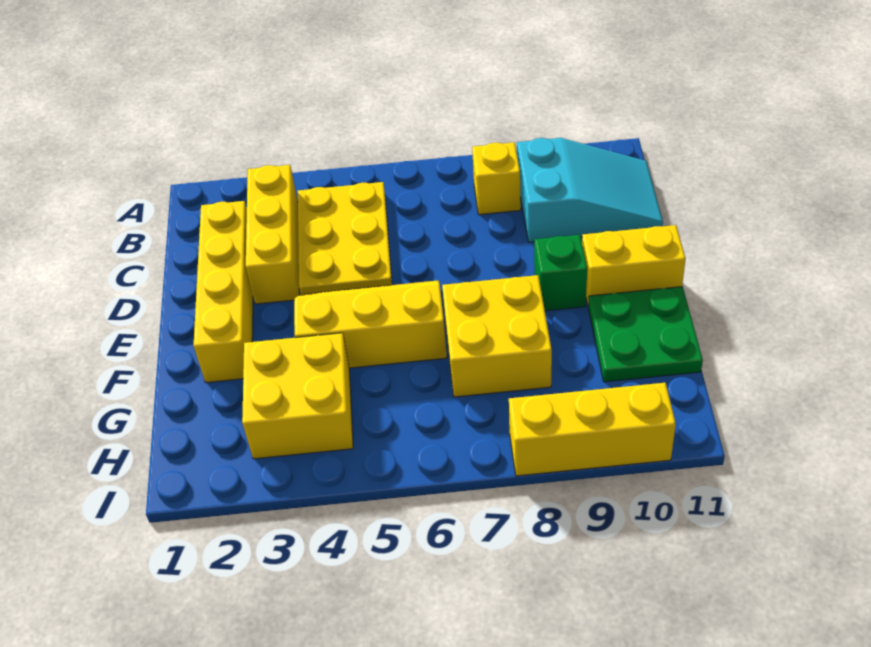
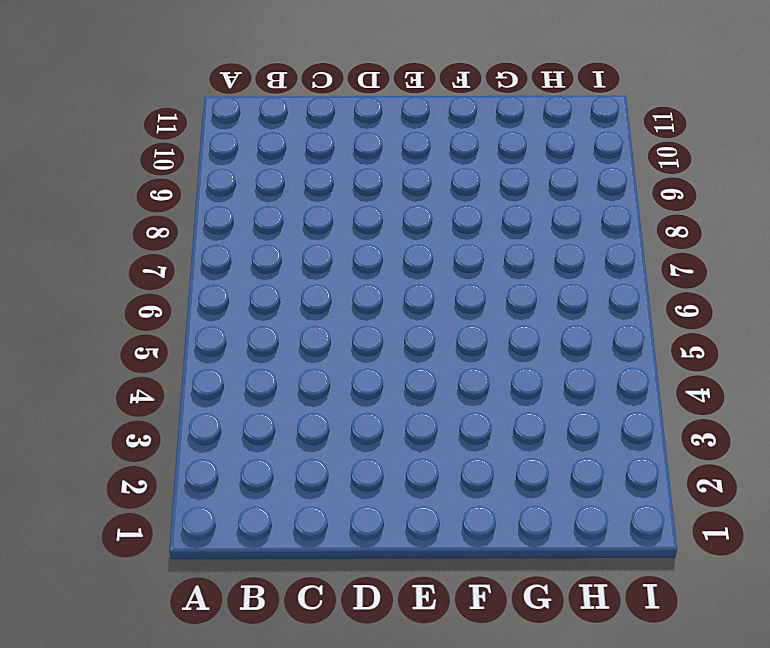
none -> yellow brick B3:D3 level 1
none -> yellow plate B4:D5 level 1
none -> yellow brick B8 level 1

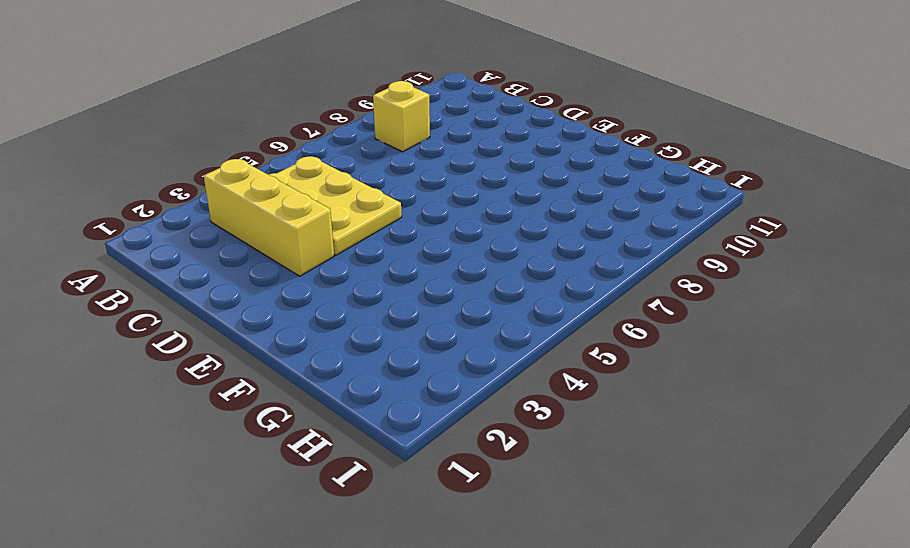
none -> cyan slope B9:C11 level 1 top 9
none -> yellow brick C2:F2 level 1
none -> yellow slope E4:F6 level 1 top F

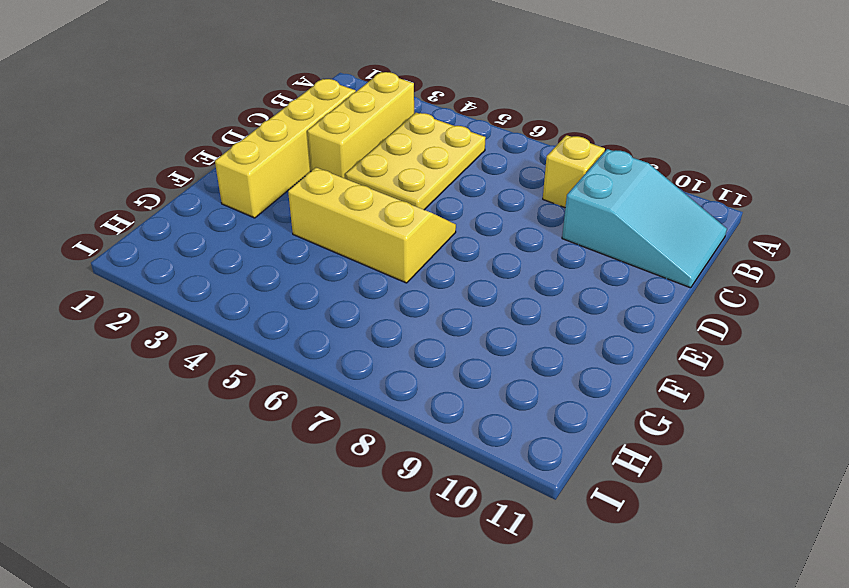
none -> green brick E9 level 1
none -> yellow brick E10:E11 level 1
none -> yellow brick F7:G8 level 1

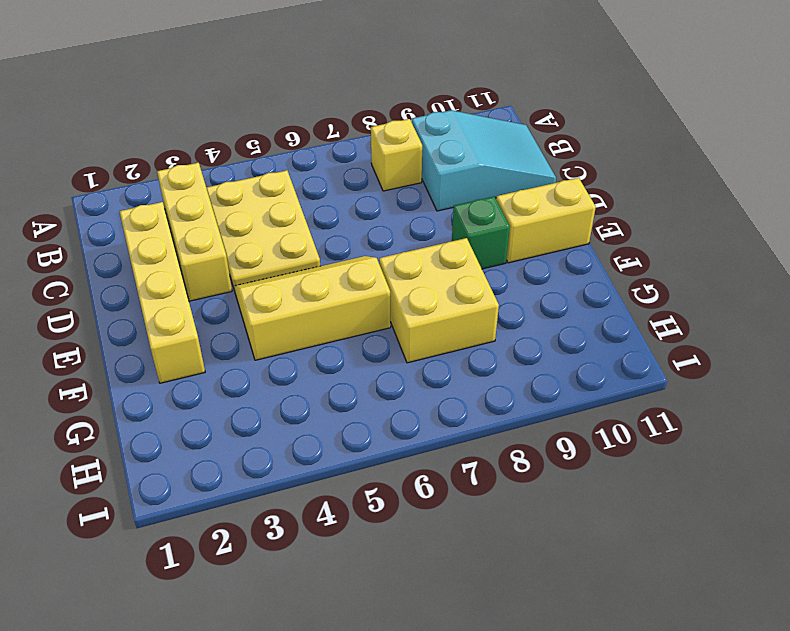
none -> green plate F10:G11 level 1
none -> yellow brick G3:H4 level 1
none -> yellow brick I8:I10 level 1

